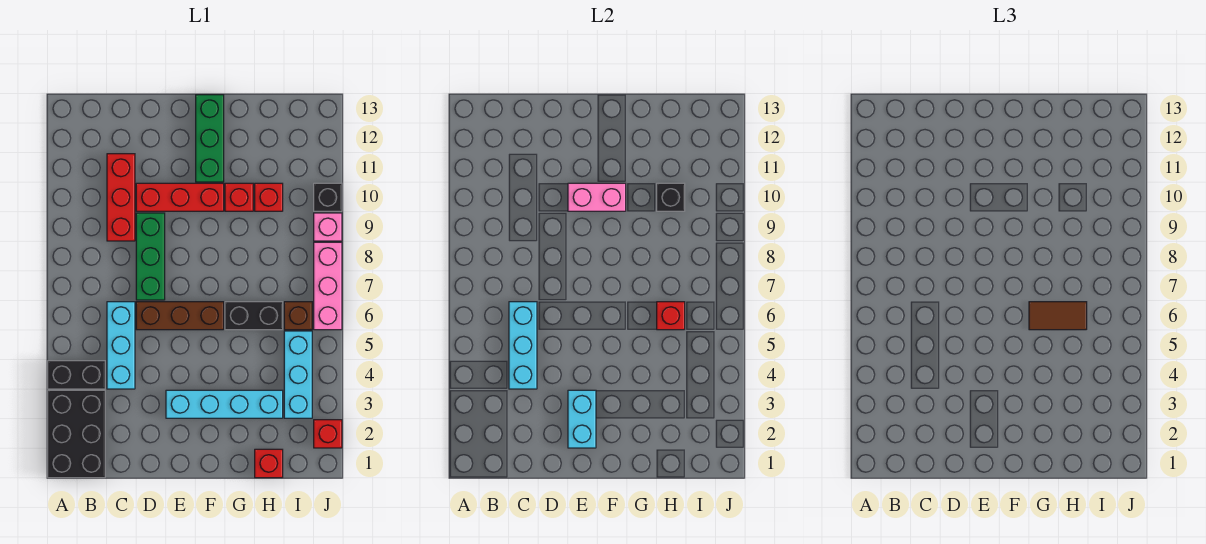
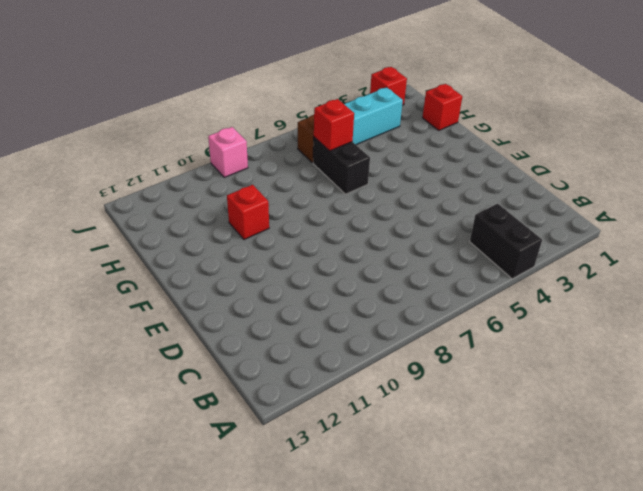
none -> black brick A1:B3 level 1
none -> cyan brick C4:C6 level 1
none -> red brick C9:C11 level 1

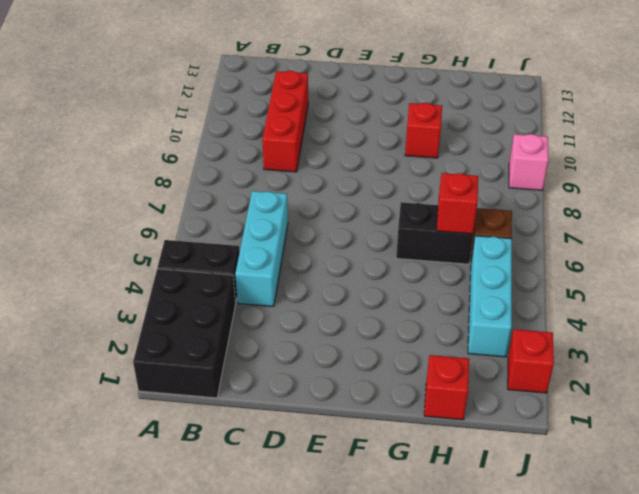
none -> brown brick D6:F6 level 1
none -> green brick D7:D9 level 1
none -> red brick D10:F10 level 1

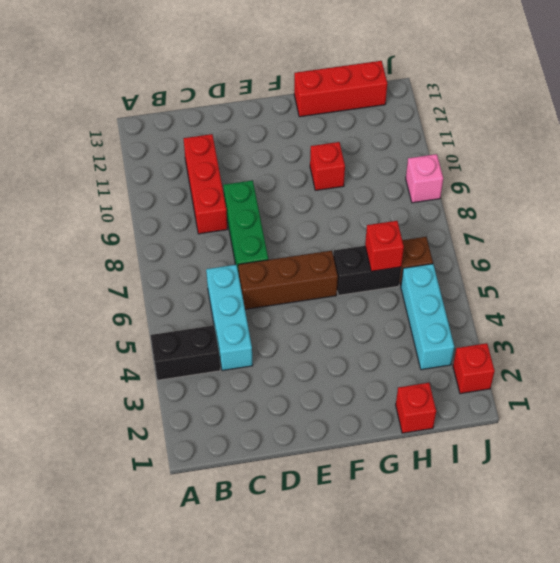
red brick G13:I13 level 1 -> red brick D10:F10 level 1
none -> black brick A1:B3 level 1
none -> cyan brick E3:H3 level 1
none -> green brick F11:F13 level 1

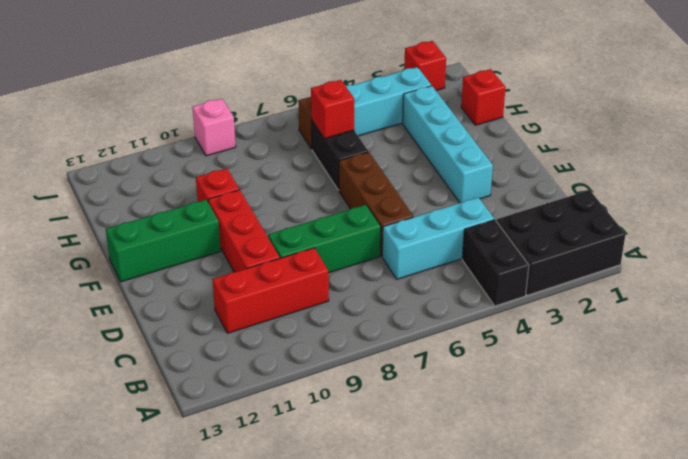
none -> red brick H10 level 1
none -> pink brick J6:J8 level 1
none -> black brick J10 level 1

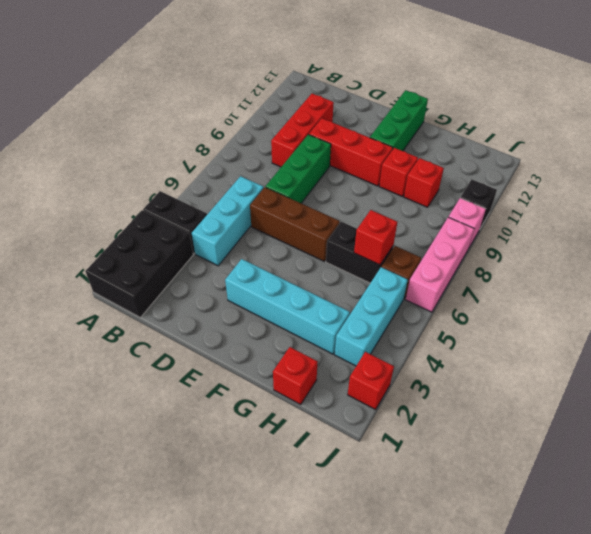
none -> cyan brick C4:C6 level 2
none -> cyan brick E2:E3 level 2
none -> pink brick E10:F10 level 2

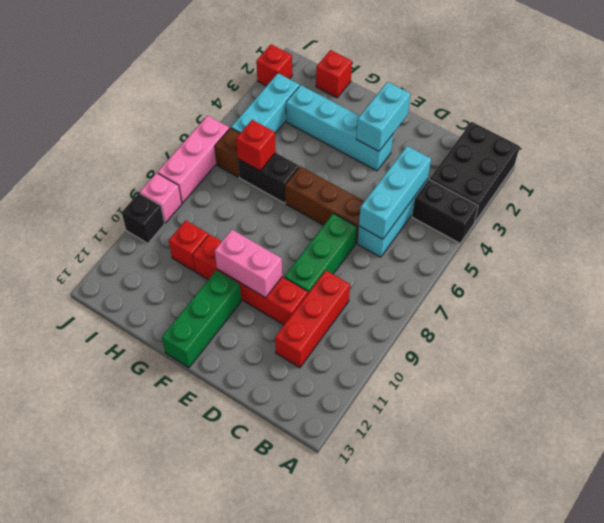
none -> black brick H10 level 2
none -> brown tile G6:H6 level 3

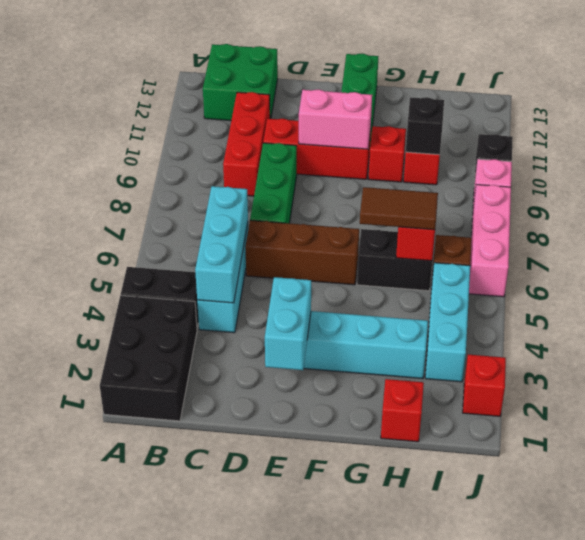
green brick B12:C13 level 1 -> none

